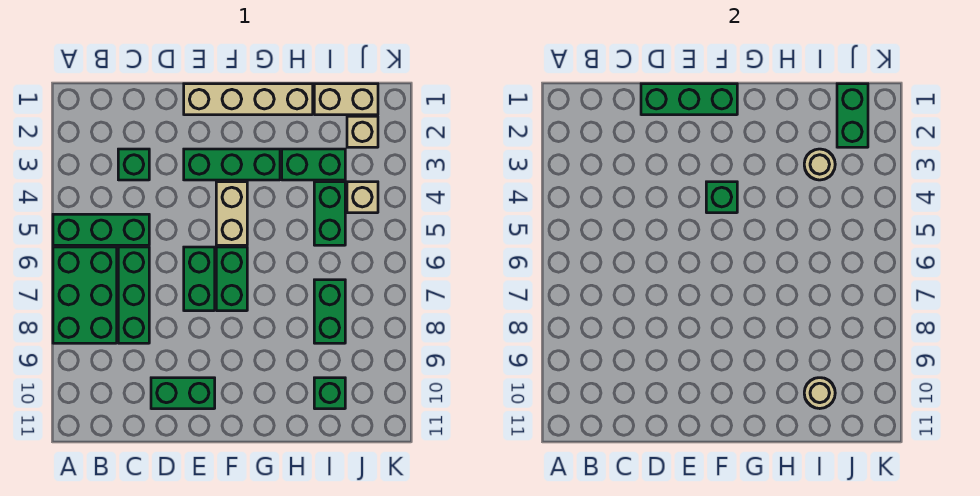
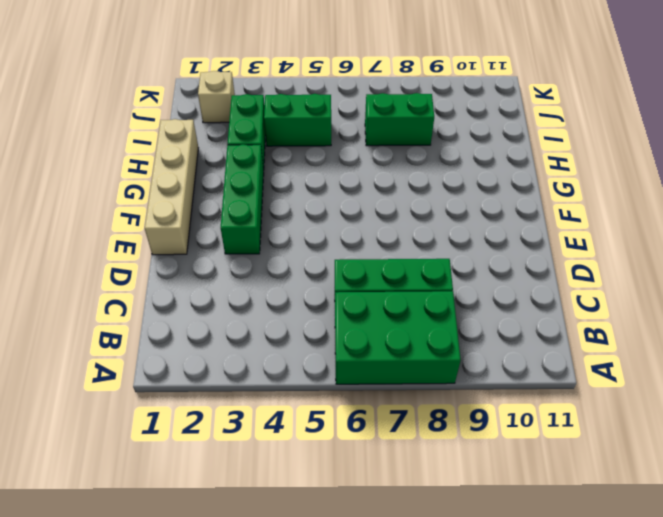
none -> green brick A5:C5 level 1
none -> green brick C3 level 1
none -> green brick D10:E10 level 1

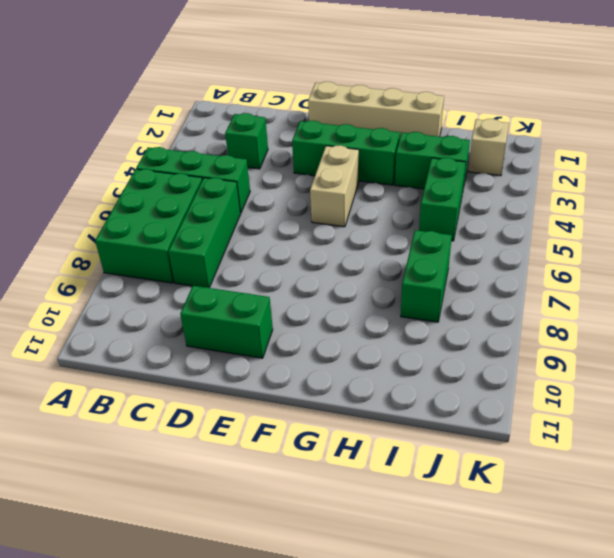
none -> green brick E6:E7 level 1
none -> green brick F6:F7 level 1
none -> tan brick I1:J1 level 1

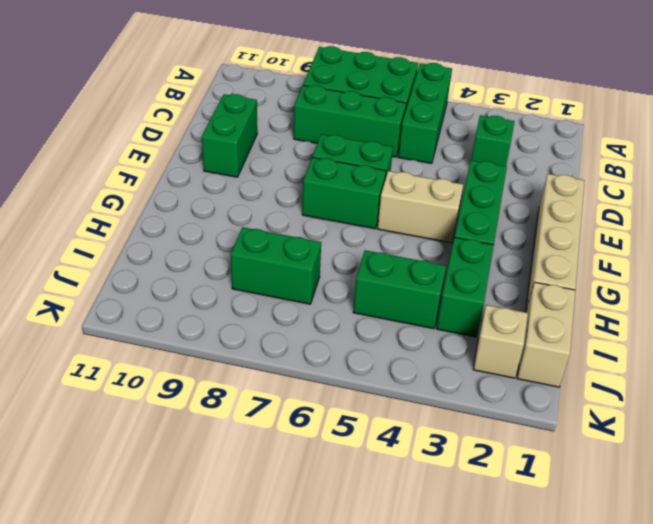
none -> green brick I10 level 1
none -> tan brick J4 level 1
none -> green brick D1:F1 level 2

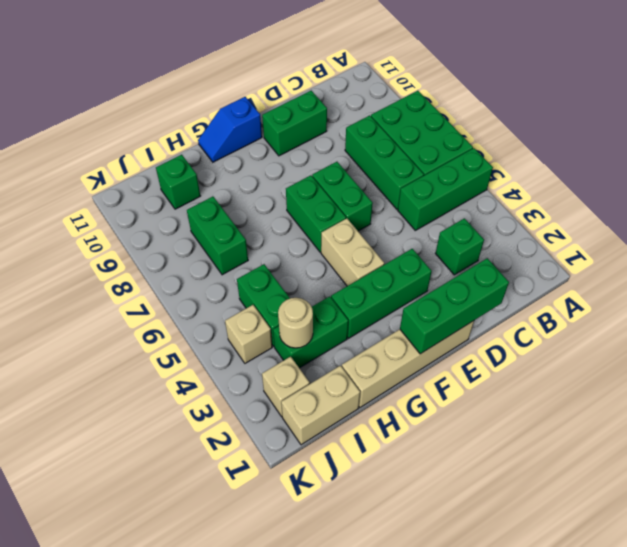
blue slope F11:G11 level 1 top F -> none
none -> green brick F4 level 2
none -> tan round brick I10 level 2
none -> green brick J1:J2 level 2

